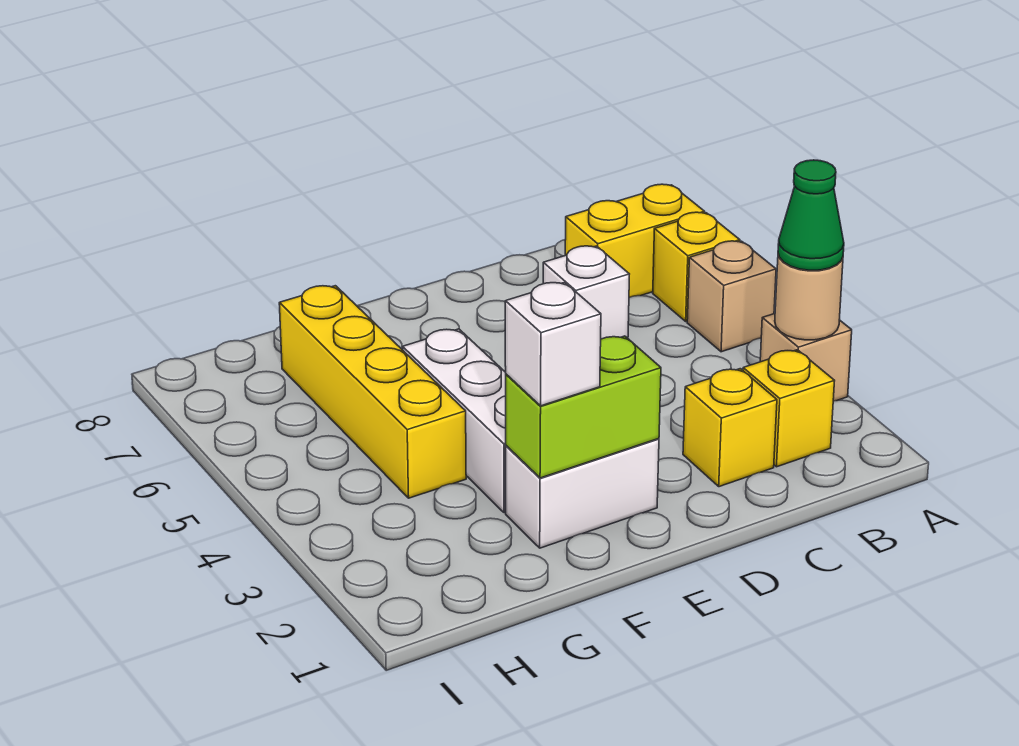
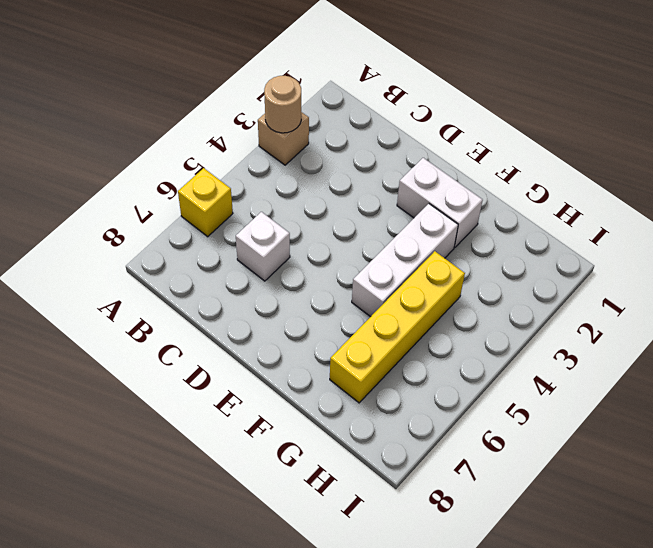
none -> tan brick A5 level 1
none -> yellow brick A7:B7 level 1
none -> yellow brick B2 level 1

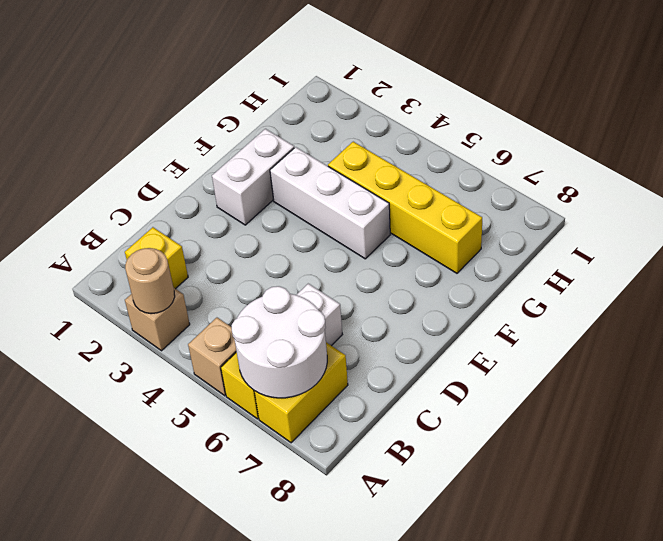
white round brick A6:B7 level 2 -> none
none -> yellow brick C2 level 1
none -> lime brick E2:F2 level 2
none -> green cone A3 level 3

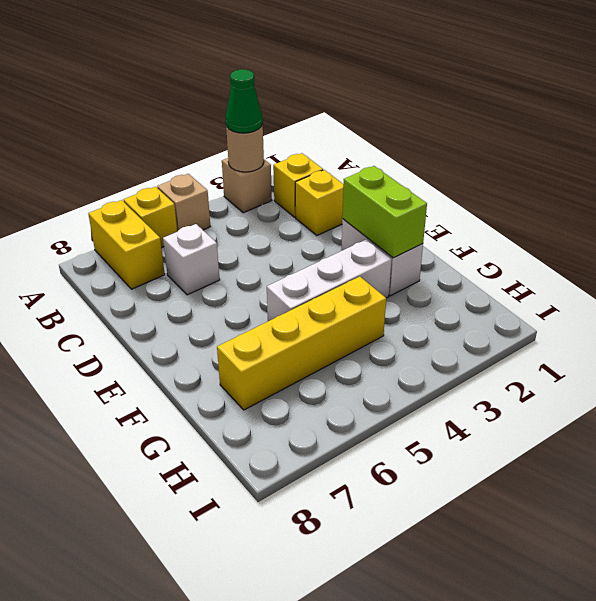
none -> white brick F2 level 3

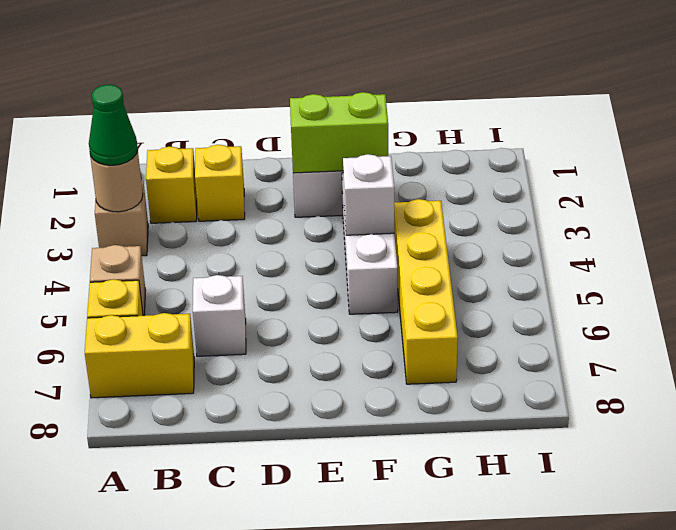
white brick F4 level 2 -> white brick F2 level 3

